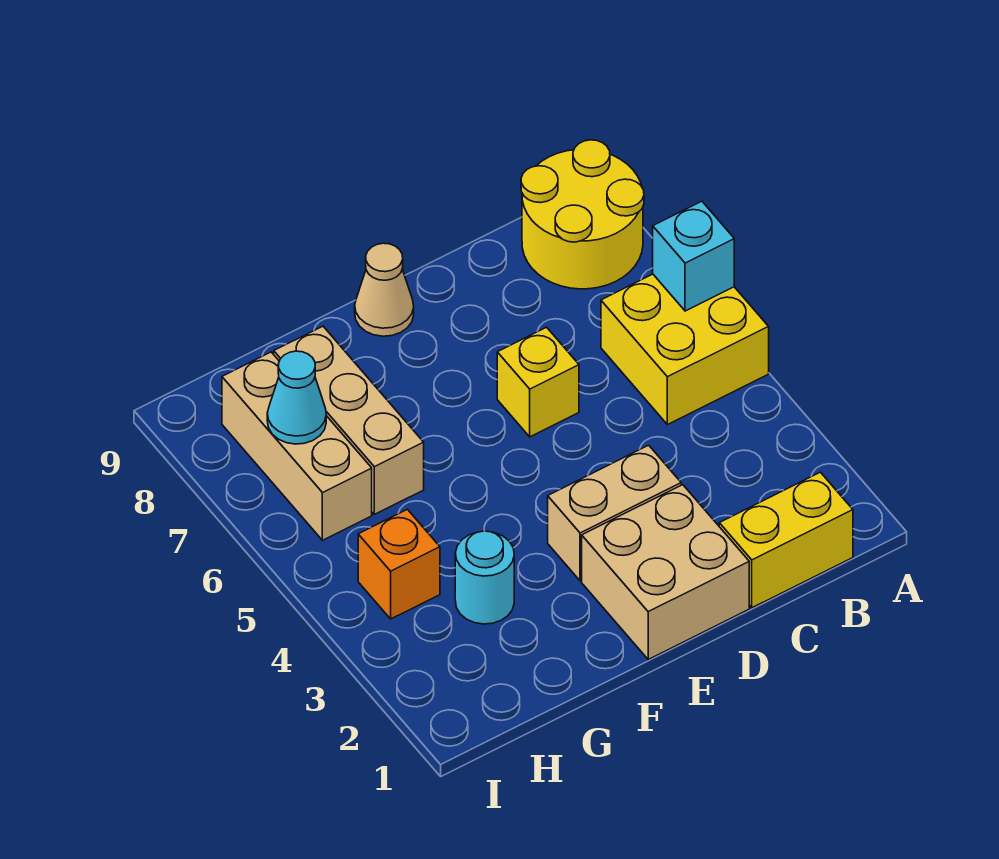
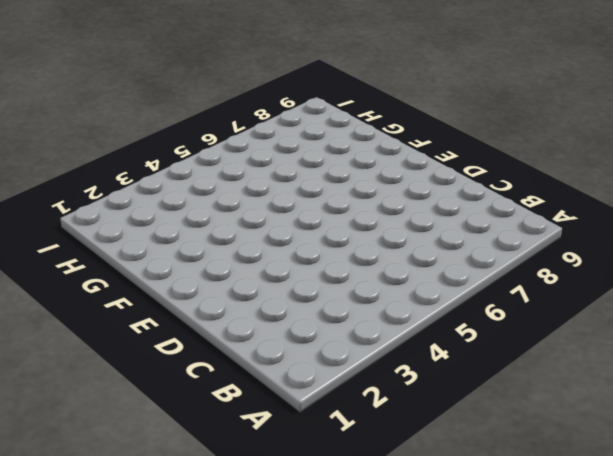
none -> yellow brick A5:B6 level 1
none -> yellow round brick A8:B9 level 1
none -> yellow brick B1:C1 level 1

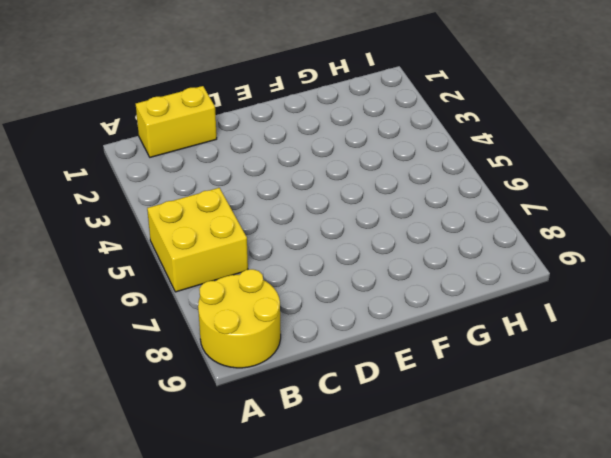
none -> tan brick D1:E2 level 1
none -> tan brick D3:E3 level 1
none -> yellow brick D6 level 1

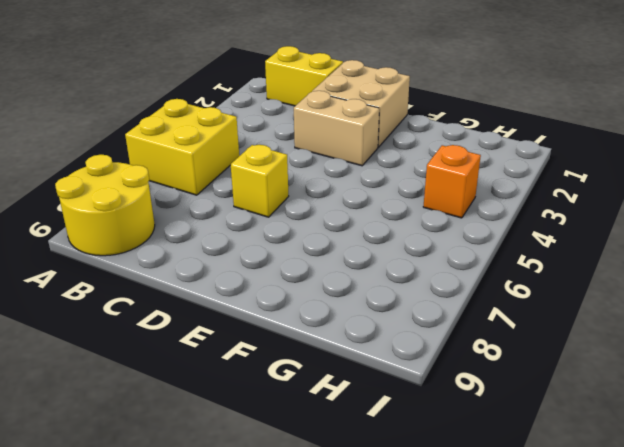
none -> tan cone E9 level 1
none -> cyan round brick G3 level 1
none -> tan brick G6:G8 level 1

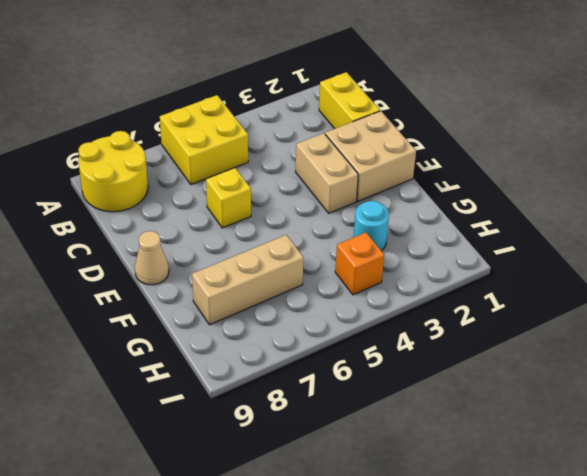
none -> tan brick H6:H8 level 1
none -> cyan brick A6 level 2
none -> cyan cone H7 level 2

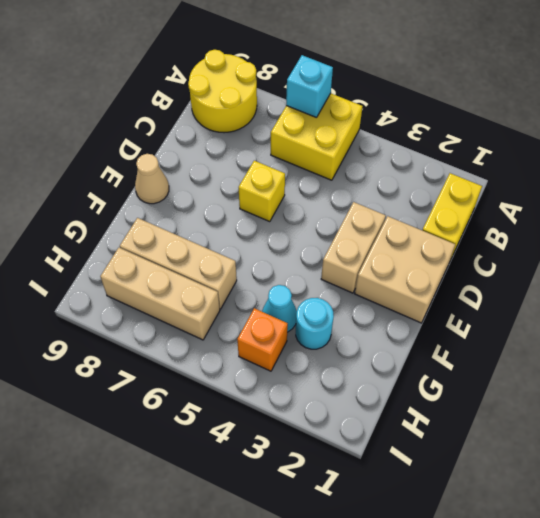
cyan cone G4 level 1 -> cyan cone H7 level 2

